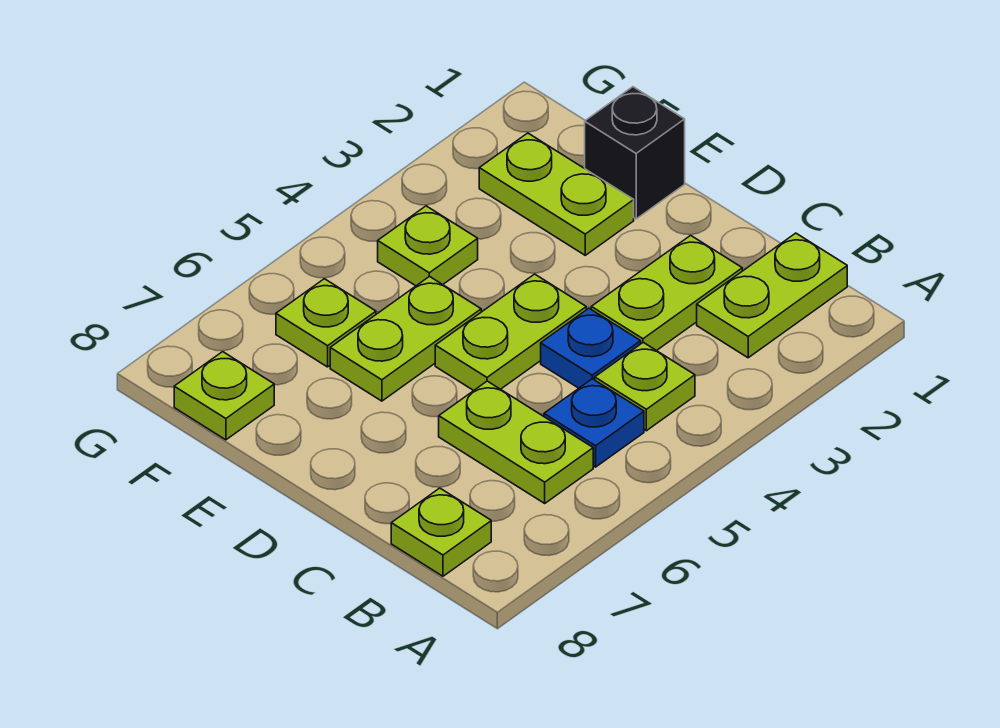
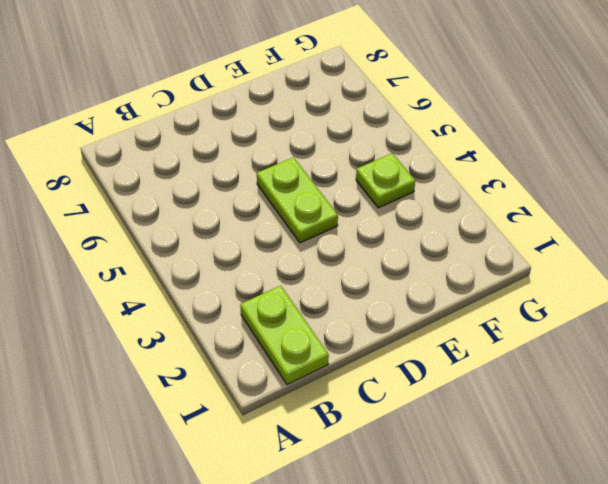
none -> lime plate B4 level 1
none -> blue plate B5 level 1
none -> lime plate B6:C6 level 1

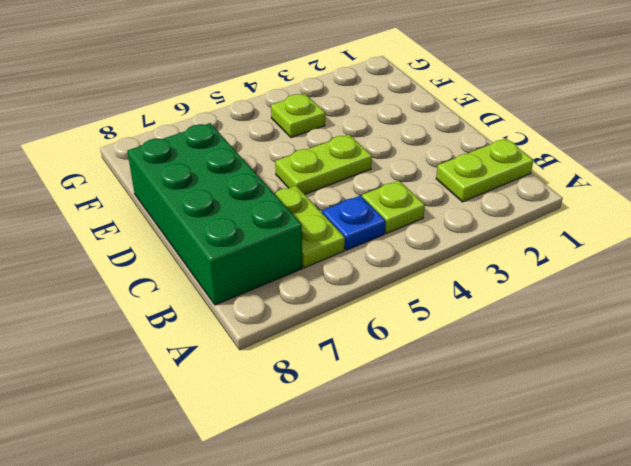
green brick B7:E8 level 1 -> lime plate B8 level 1
none -> lime plate C2:C3 level 1
none -> blue plate C4 level 1
none -> black brick E1 level 1

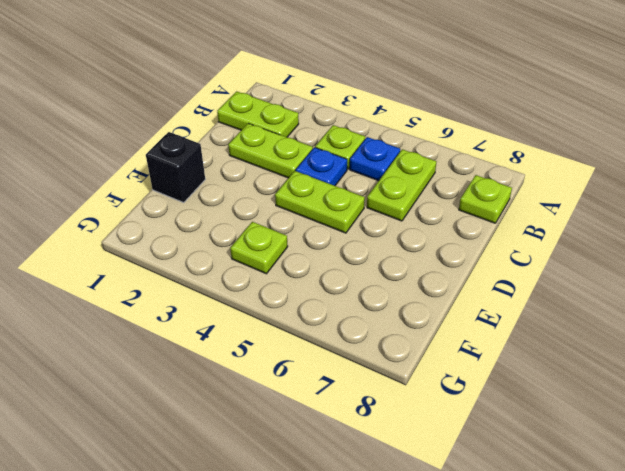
none -> lime plate E2:F2 level 1
none -> lime plate E5:E6 level 1
none -> lime plate F6 level 1

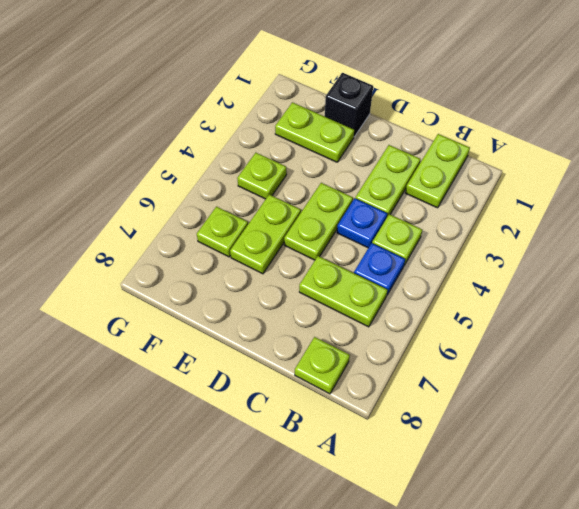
none -> lime plate F8 level 1

